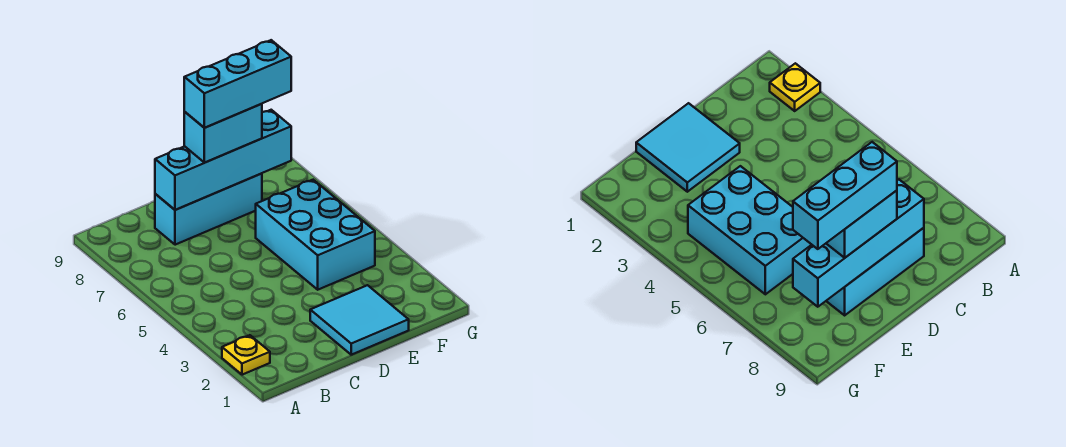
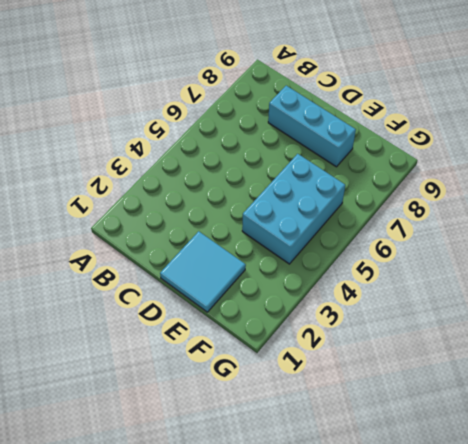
none -> yellow plate A2 level 1
none -> cyan brick C8:F8 level 2

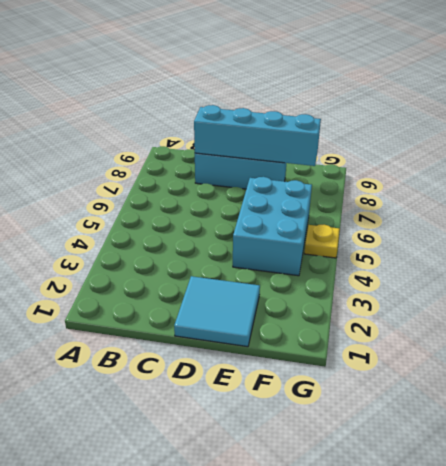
yellow plate G5 level 1 -> yellow plate A2 level 1
none -> cyan brick D8:E8 level 3
none -> cyan brick D8:F8 level 4

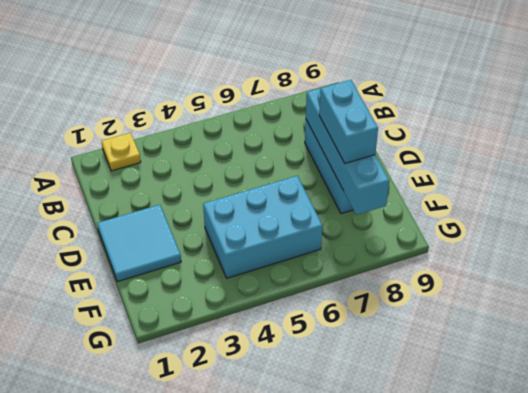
none -> cyan brick D8:F8 level 4

